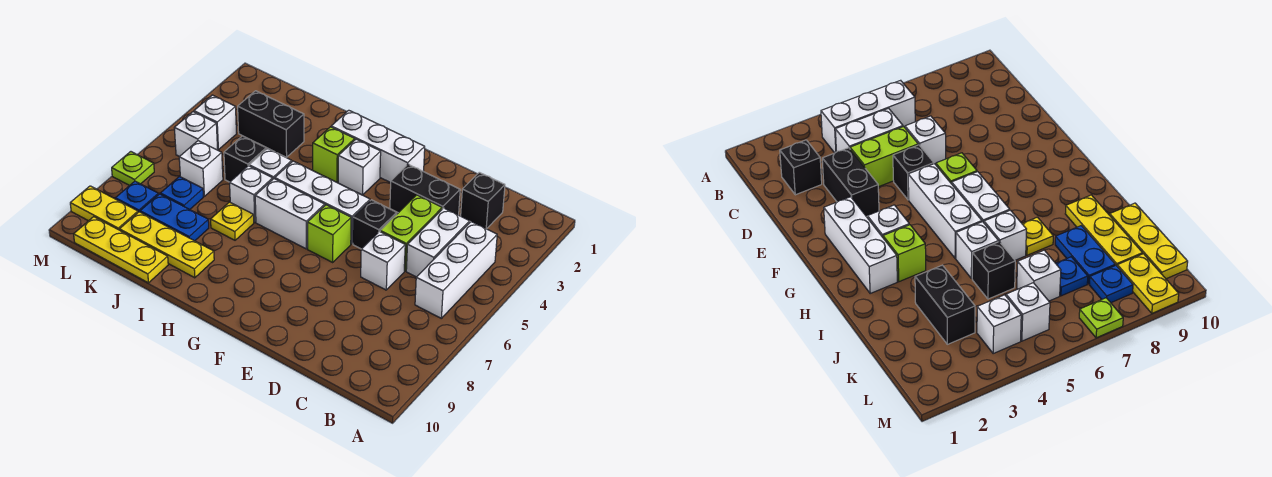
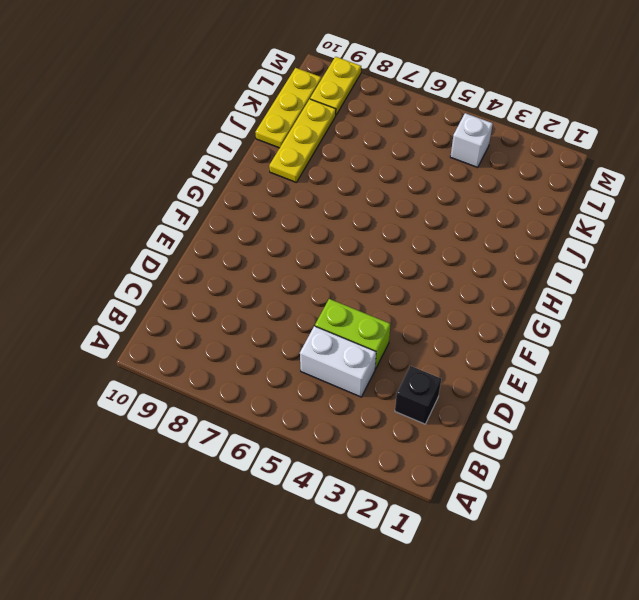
none -> white brick B4:B6 level 1
none -> black brick D3:E3 level 1
none -> white brick D6 level 1

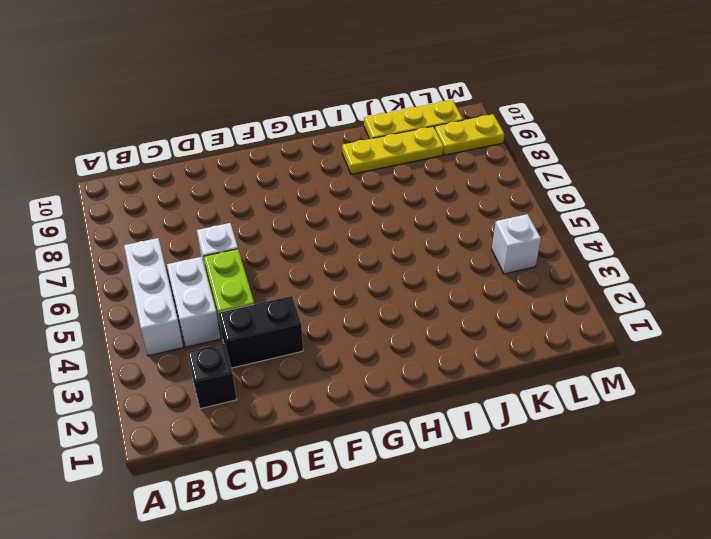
none -> black brick E5 level 1
none -> white brick F2:H2 level 1
none -> white brick F5:H5 level 1

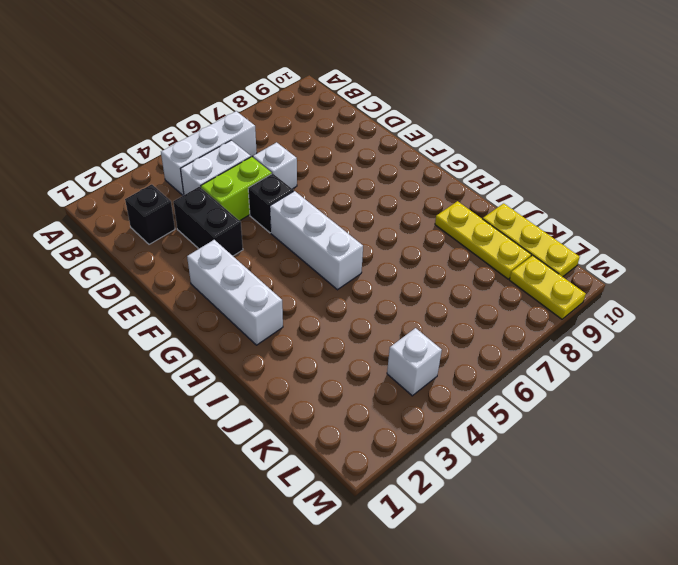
none -> lime brick F6 level 1
none -> white brick G3 level 1
none -> white brick G6:H6 level 1

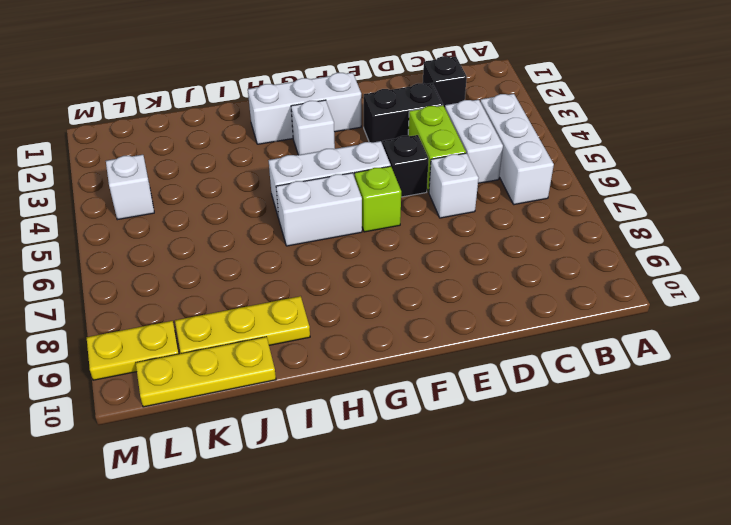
none -> lime brick H3 level 1
none -> white brick I5 level 1
none -> white brick I6 level 1

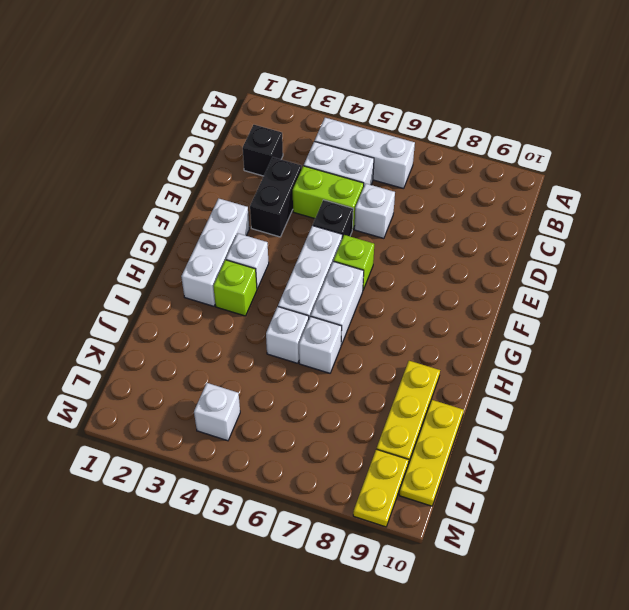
none -> yellow plate I7 level 1
none -> black brick J3:K3 level 1
none -> black brick J5 level 1

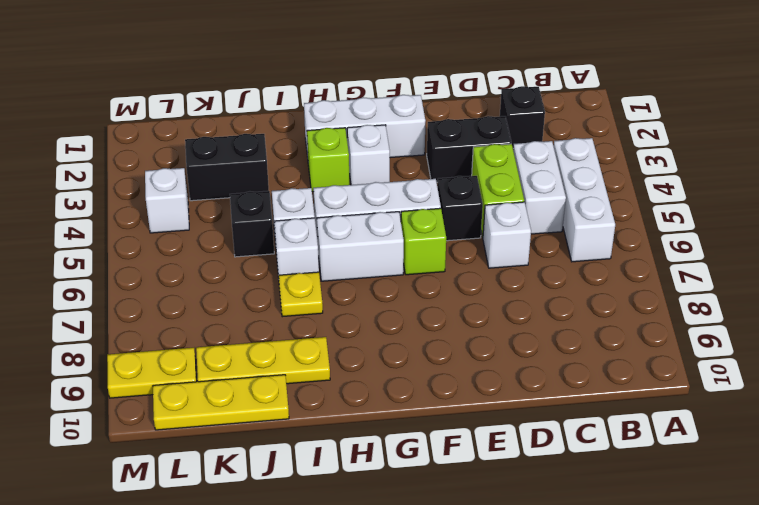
none -> blue plate J8:K8 level 1
none -> white brick K6 level 1
none -> blue plate K7 level 1

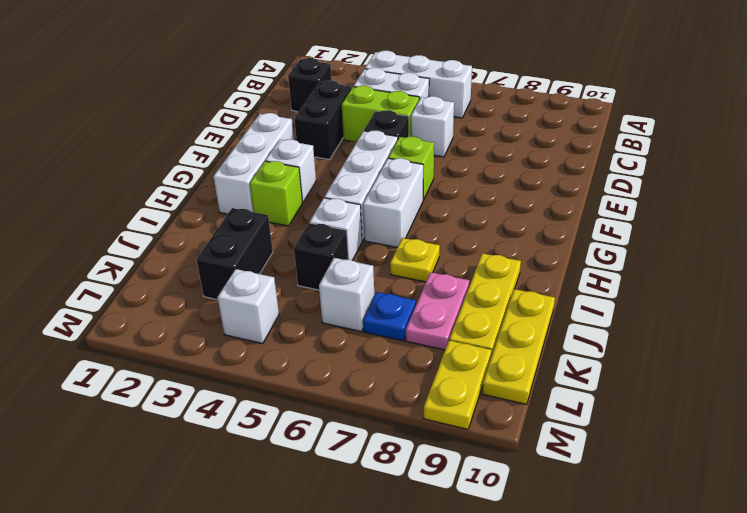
pink plate J8:K8 level 1 -> blue plate J8:K8 level 1
none -> white brick I6 level 1
none -> white brick L5 level 1
none -> blue plate L8 level 1

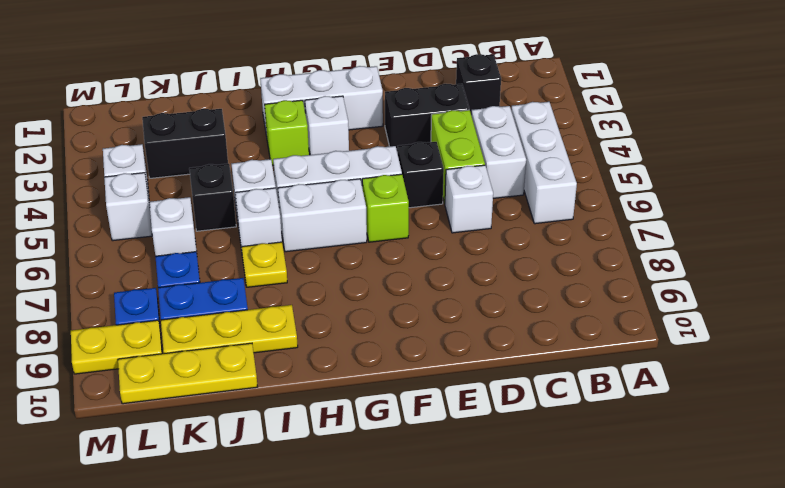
none -> lime plate M7 level 1

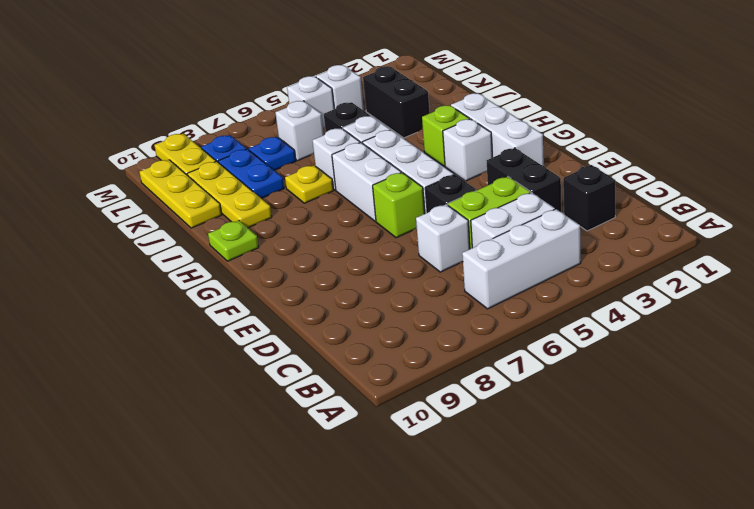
lime plate H10 level 1 -> lime plate M7 level 1

